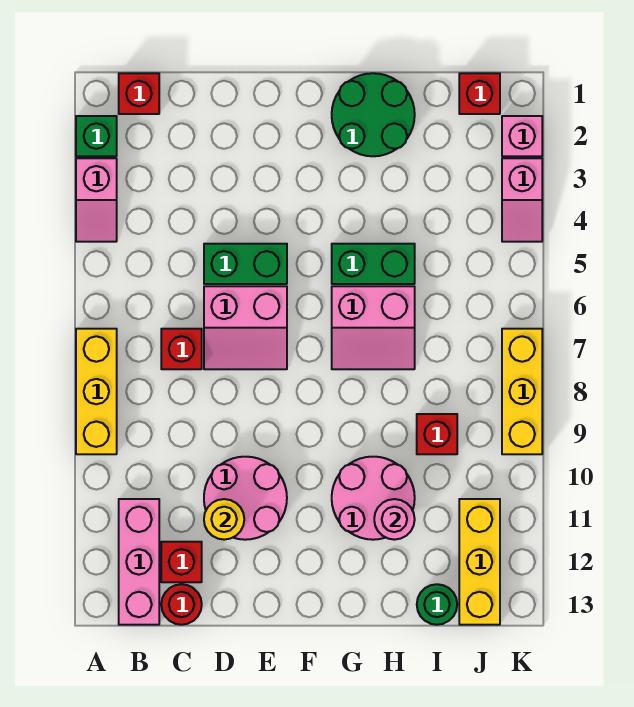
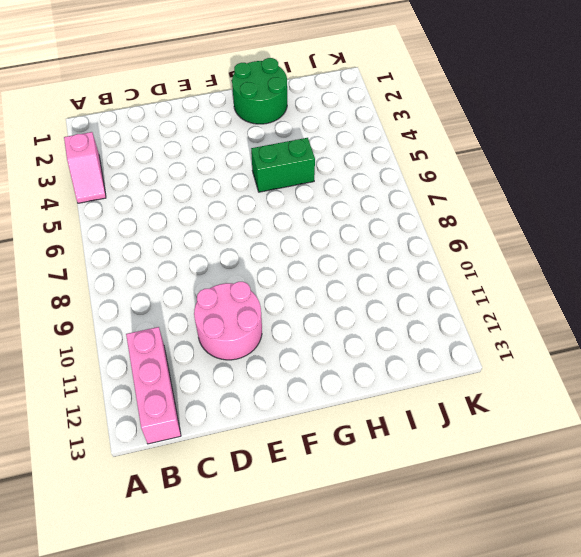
none -> green brick A2 level 1
none -> yellow brick A7:A9 level 1
none -> red brick B1 level 1

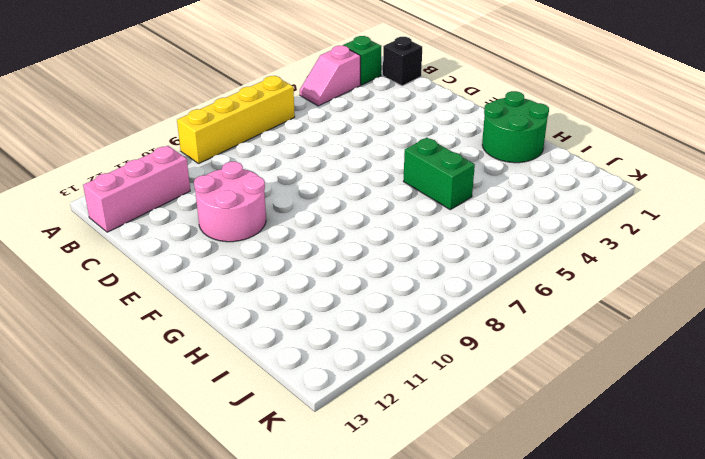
yellow brick A6:A9 level 1 -> yellow brick A7:A9 level 1
black brick B1 level 1 -> red brick B1 level 1
none -> red brick C7 level 1
none -> red brick C12 level 1
none -> red round brick C13 level 1

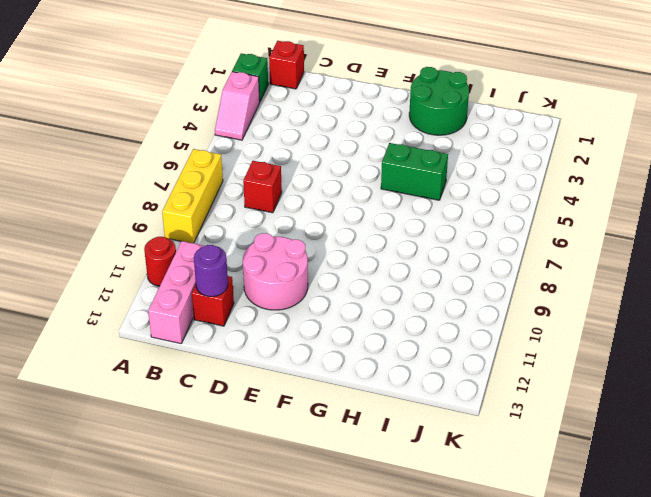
red round brick A11 level 1 -> red round brick C13 level 1
purple round brick C12 level 2 -> none
none -> green brick D5:E5 level 1
none -> pink slope D6:E7 level 1 top 6
none -> pink slope G6:H7 level 1 top 6

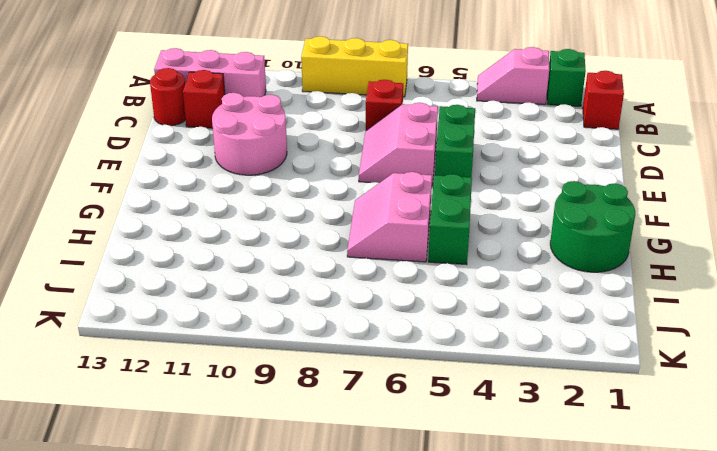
none -> pink round brick G10:H11 level 1
none -> red brick I9 level 1
none -> green round brick I13 level 1

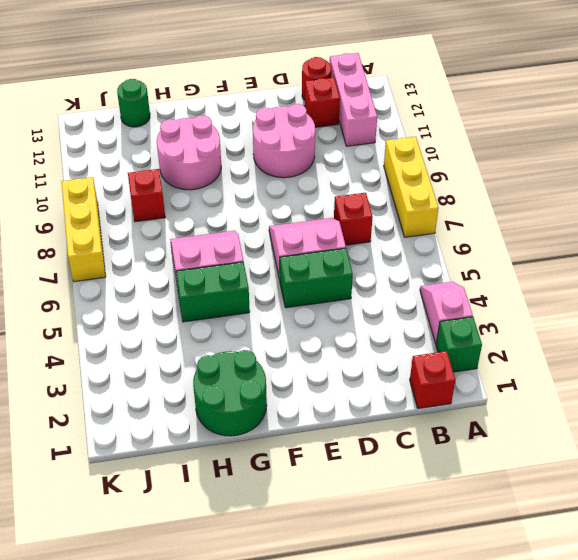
none -> red brick J1 level 1
none -> yellow brick J11:J13 level 1
none -> pink brick K2 level 1

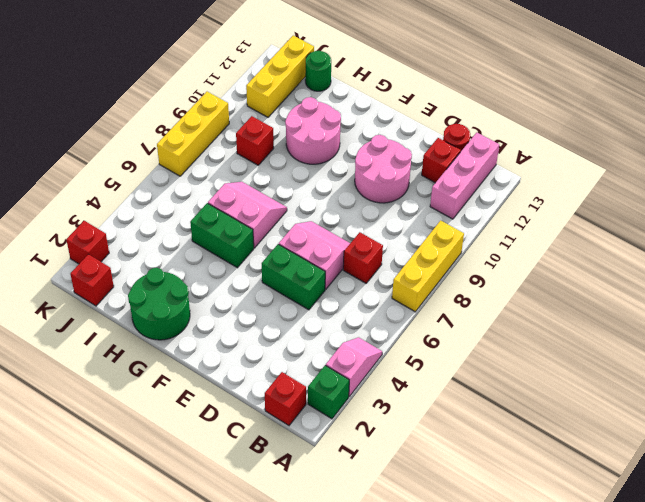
red brick K2 level 1 -> pink brick K2 level 1
none -> pink slope K3:K4 level 1 top 3
none -> yellow round brick D11 level 2
none -> pink round brick H11 level 2

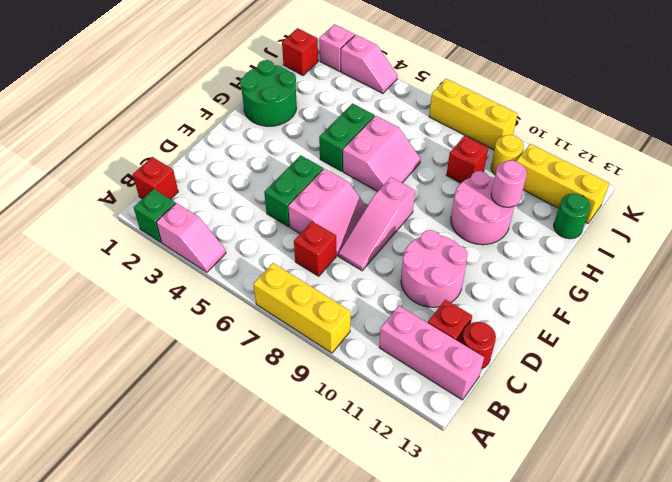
pink slope D8:F8 level 1 top F -> none
yellow round brick J10 level 1 -> yellow round brick D11 level 2

